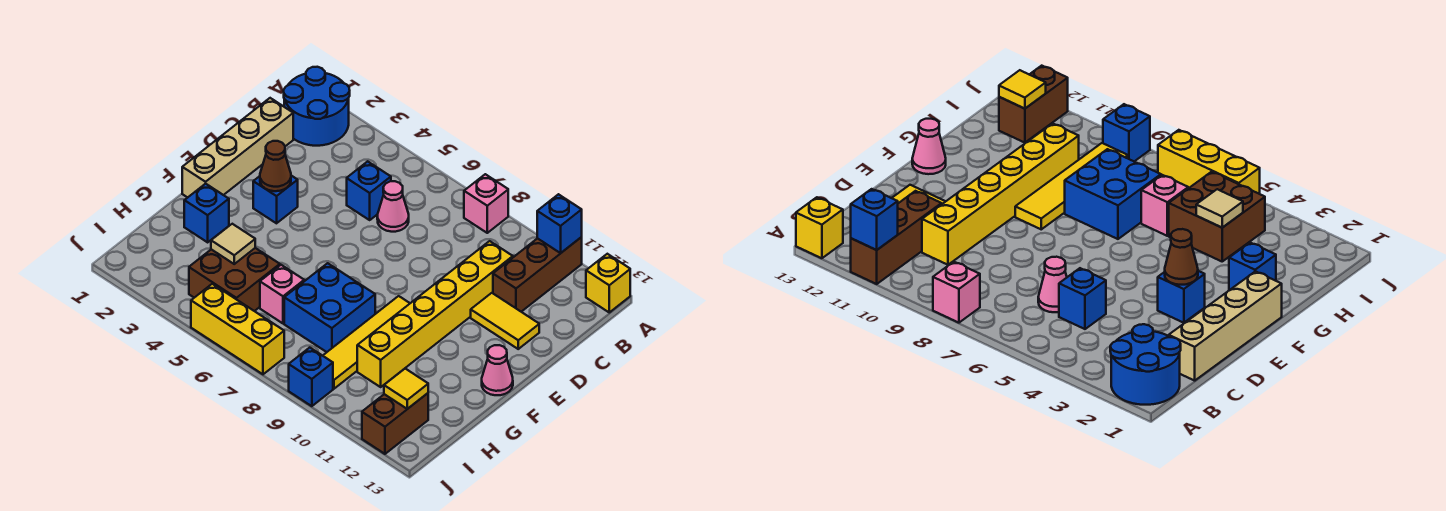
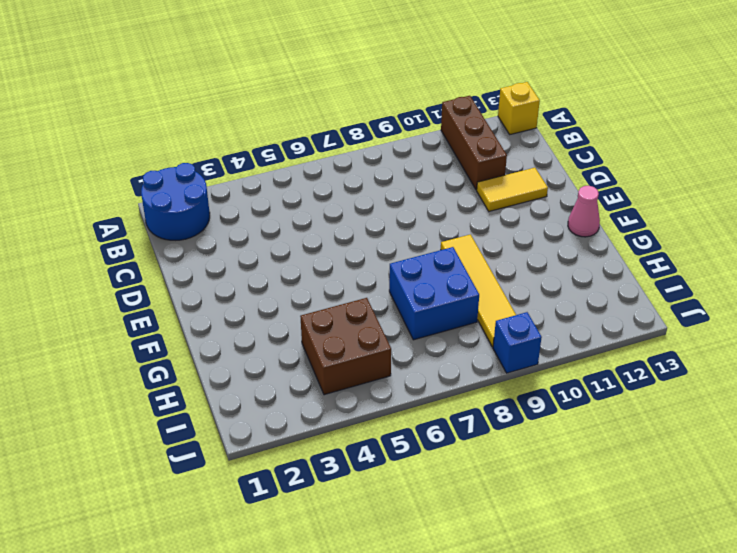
none -> pink brick A8 level 1
none -> tan brick C1:F1 level 1
none -> blue brick C5 level 1

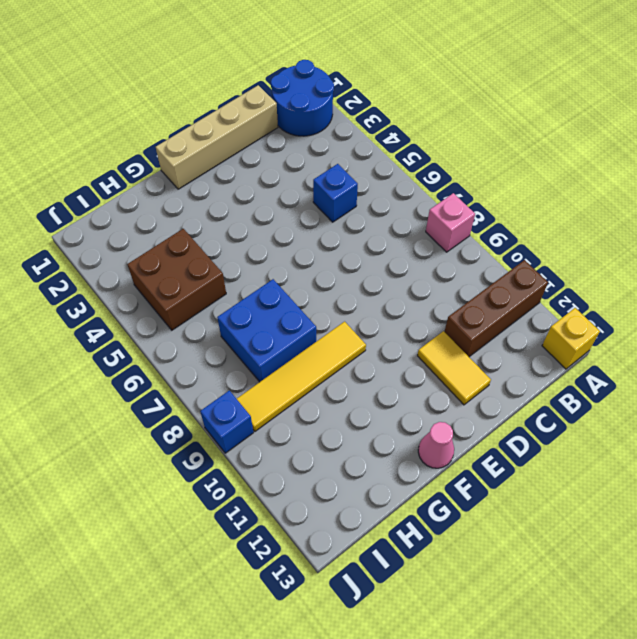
none -> pink cone C6 level 1
none -> yellow brick C10:H10 level 1
none -> blue brick E3 level 1

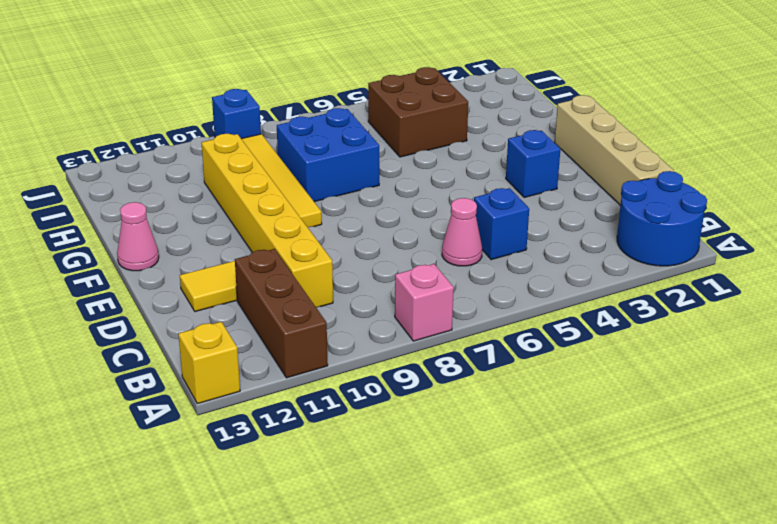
none -> blue brick G2 level 1
none -> pink brick H6 level 1
none -> brown brick I12:J12 level 1

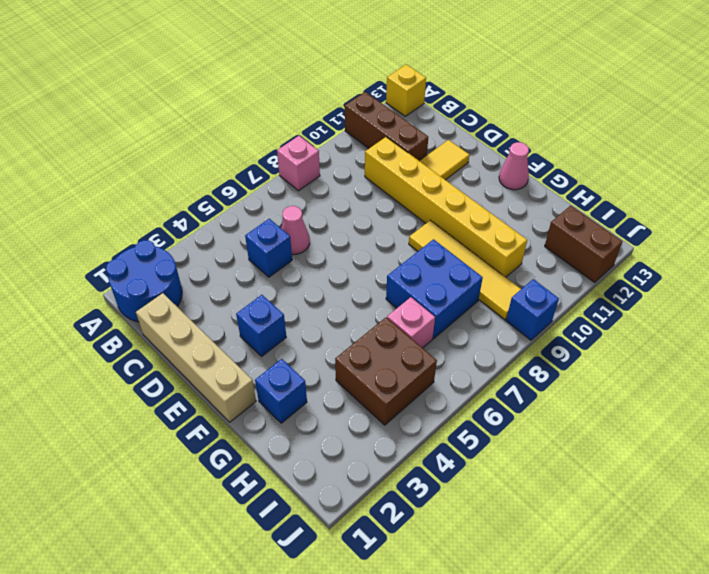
none -> yellow brick J5:J7 level 1
none -> blue brick A11 level 2
none -> brown cone E3 level 2

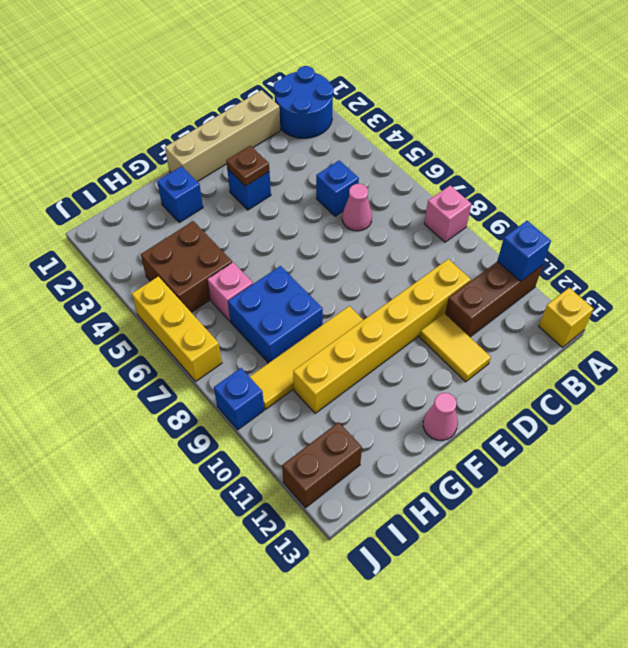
brown plate E3 level 2 -> brown cone E3 level 2
none -> tan tile H4 level 2
none -> yellow tile I12 level 2

